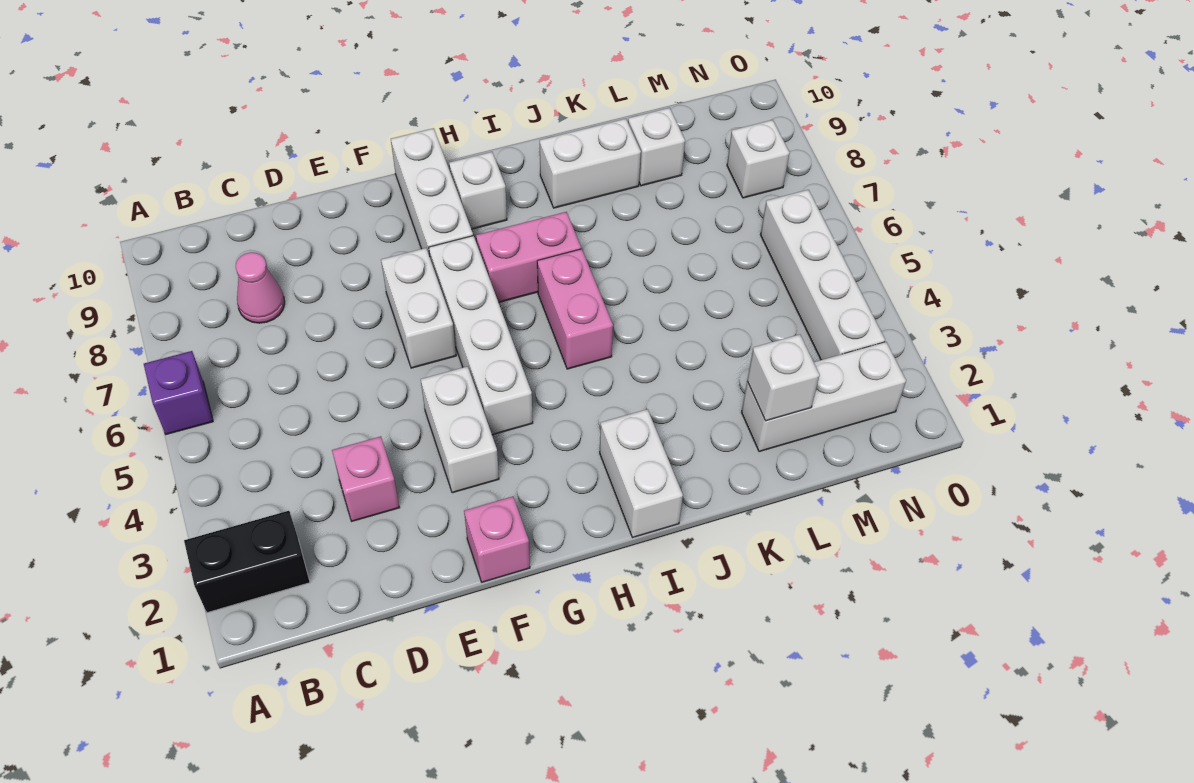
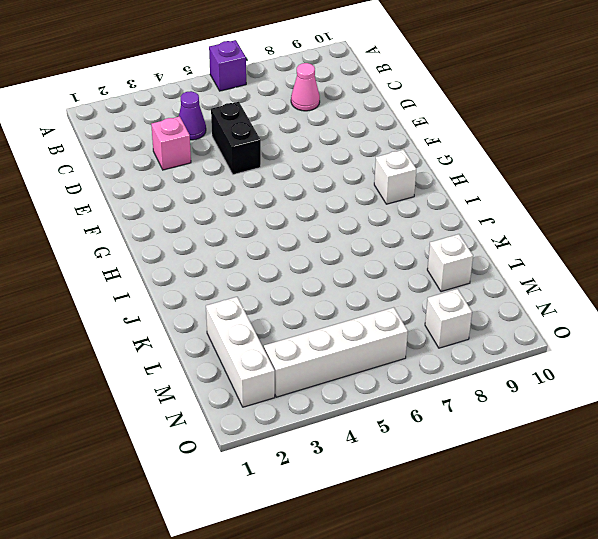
purple cone C4 level 1 -> none
black brick D5:E5 level 1 -> black brick A2:B2 level 1
none -> pink brick F1 level 1
none -> white brick F3:F4 level 1
none -> white brick F6:F7 level 1

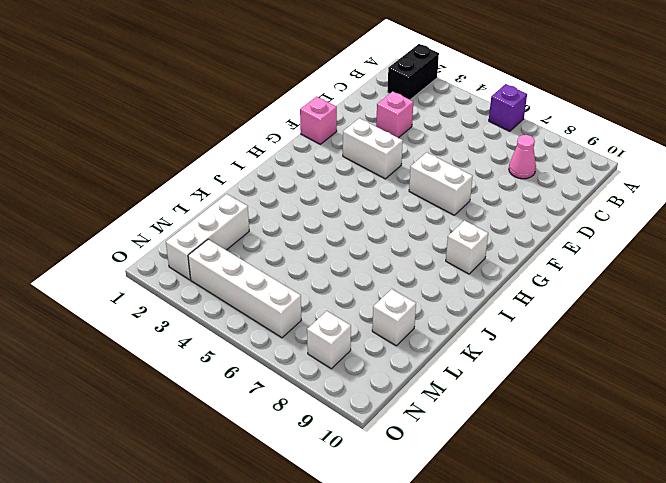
none -> white brick G4:G7 level 1
none -> white brick G8:G10 level 1
none -> pink brick H7:I7 level 1

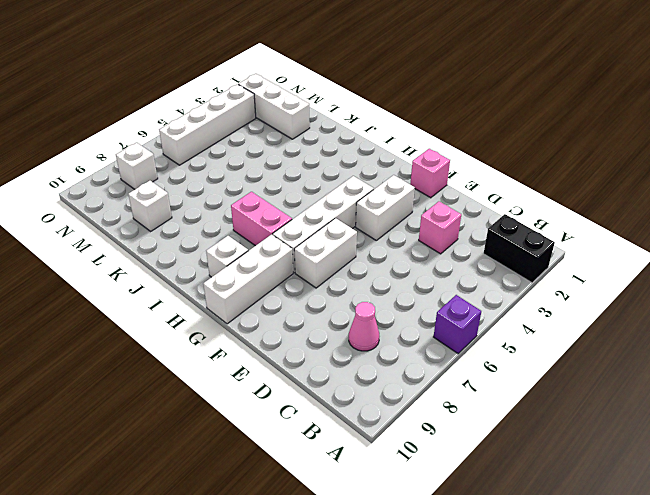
none -> white brick I1:I2 level 1
none -> pink brick I5:I6 level 1
none -> white brick J9:K9 level 1

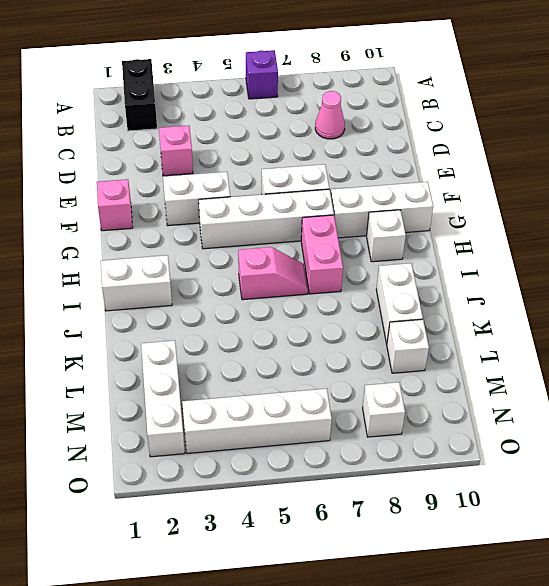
pink slope I5:I6 level 1 top 5 -> pink brick I5:I6 level 1
none -> white brick L2 level 2

